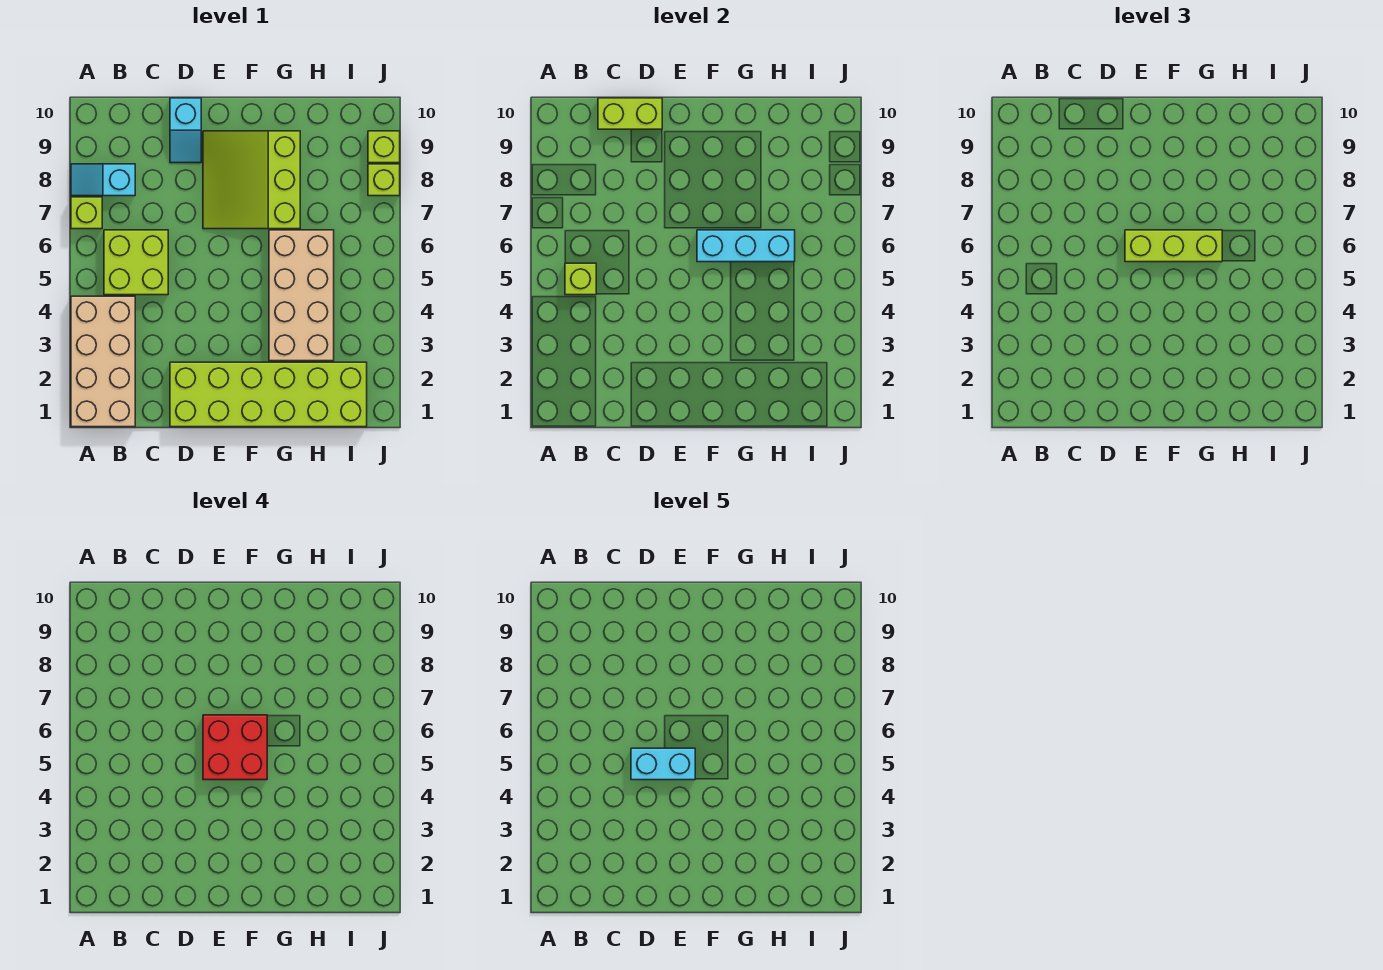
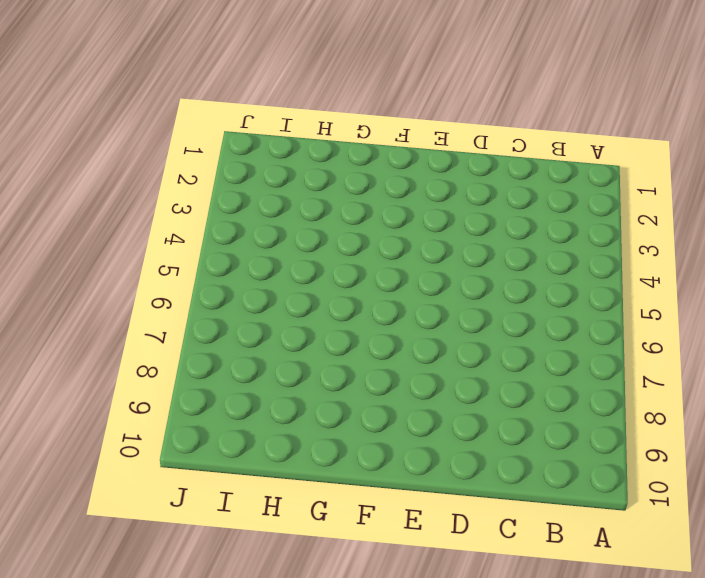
none -> tan brick A1:B4 level 1
none -> lime brick A7 level 1
none -> cyan slope A8:B8 level 1 top B

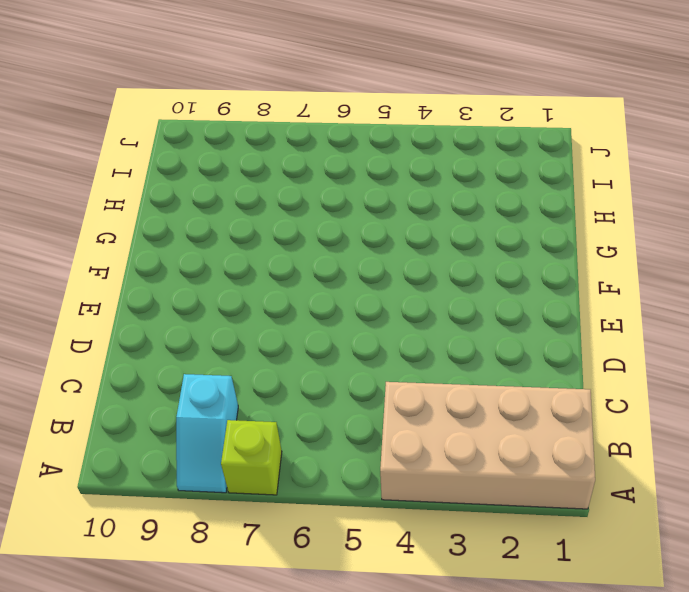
none -> lime brick B5:C6 level 1
none -> lime brick D1:I2 level 1
none -> cyan slope D9:D10 level 1 top 10

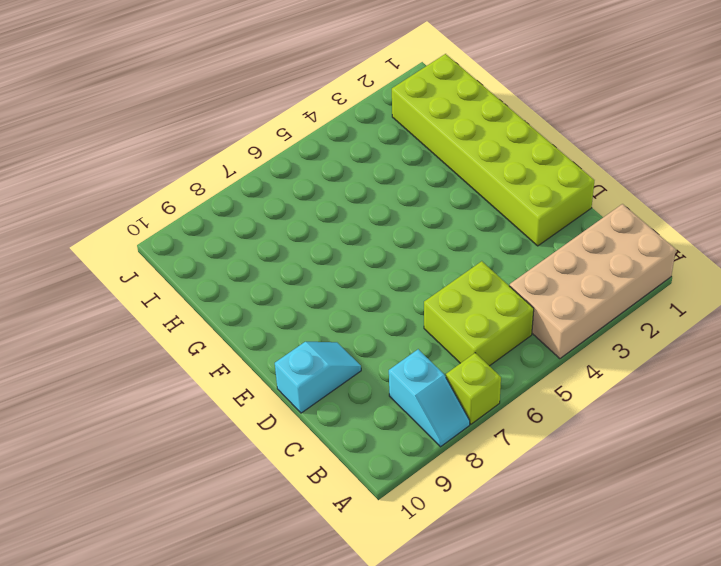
none -> lime slope E7:G9 level 1 top G
none -> tan brick G3:H6 level 1
none -> lime brick J8 level 1

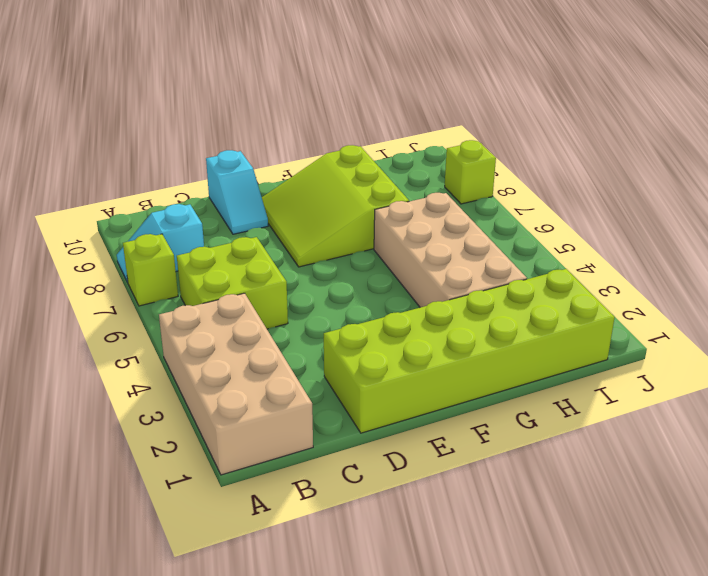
none -> lime brick J9 level 1
none -> lime brick B5 level 2
none -> lime brick C10:D10 level 2

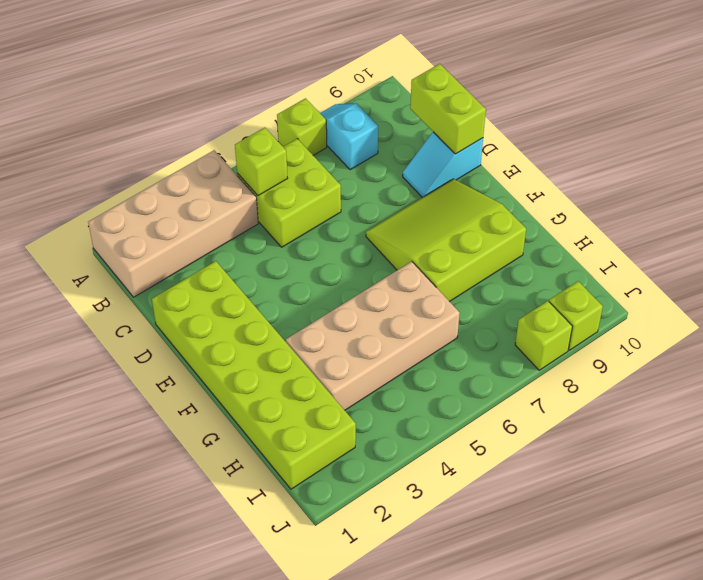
none -> cyan brick F6:H6 level 2
none -> lime brick E6:G6 level 3
none -> red brick E5:F6 level 4

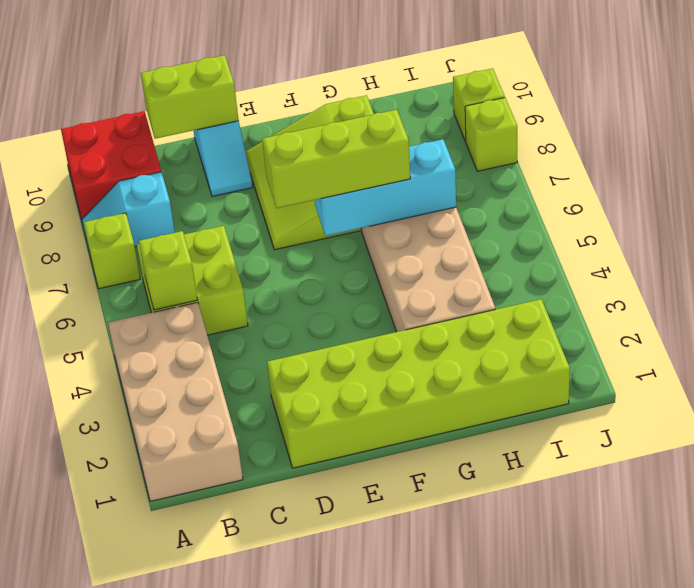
red brick A9:B10 level 1 -> red brick E5:F6 level 4
none -> cyan brick D5:E5 level 5

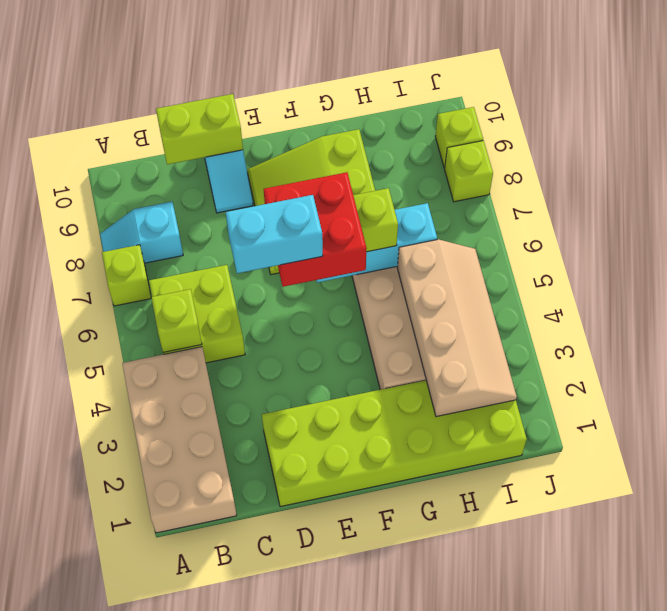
tan slope H2:I5 level 2 top H -> none

